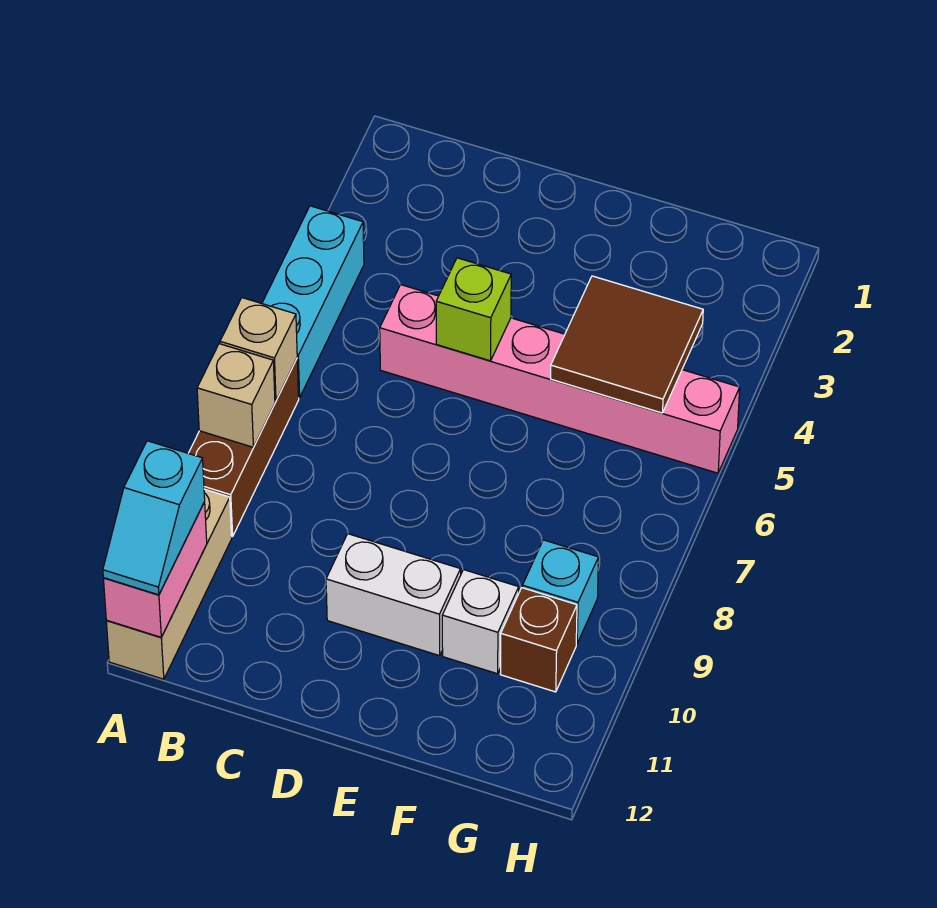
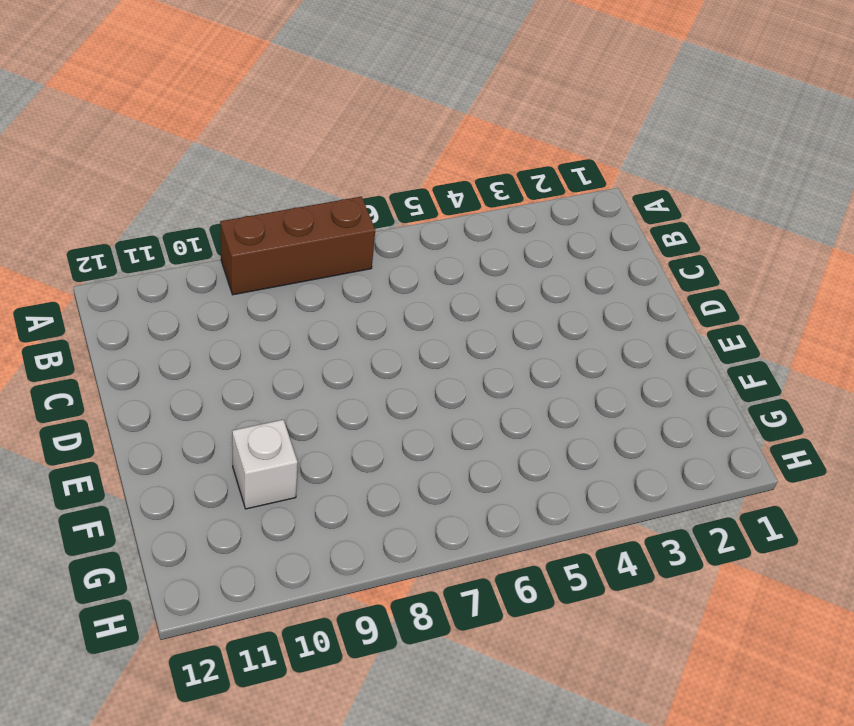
none -> cyan brick A4:A6 level 1
none -> tan brick A10:A12 level 1
none -> pink brick C5:H5 level 1

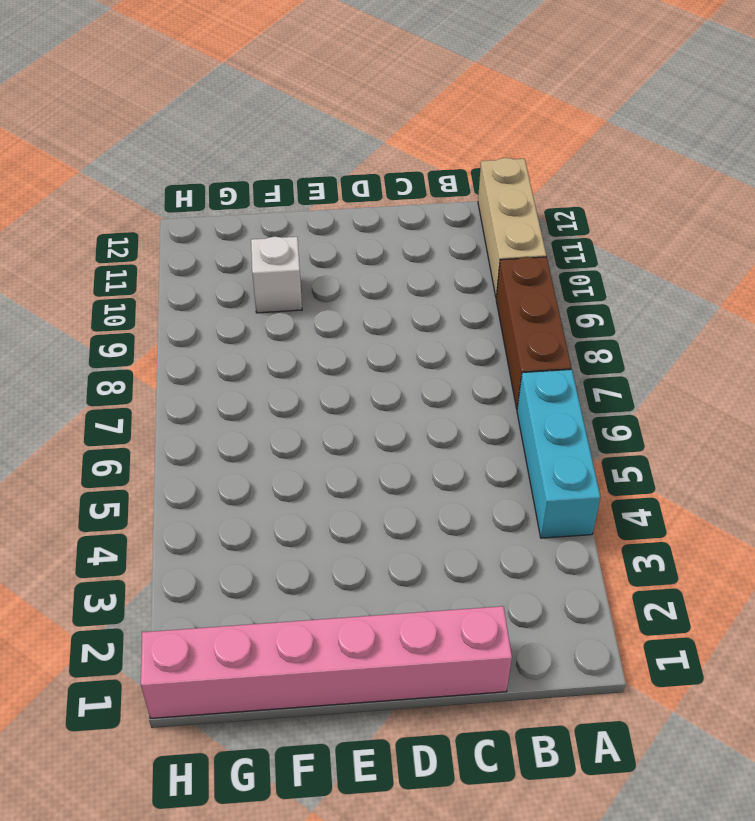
pink brick C1:H1 level 1 -> pink brick C5:H5 level 1
none -> white brick D10:E10 level 1
none -> cyan brick G9 level 1
none -> brown brick G10 level 1

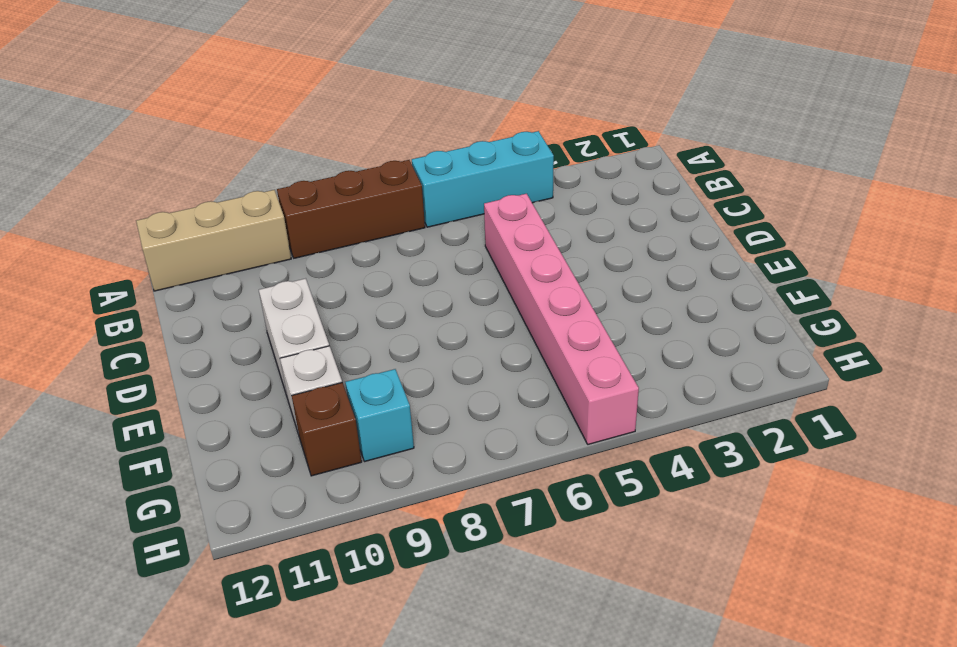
none -> tan brick A7 level 2
none -> tan brick A8 level 2
none -> pink brick A11:A12 level 2

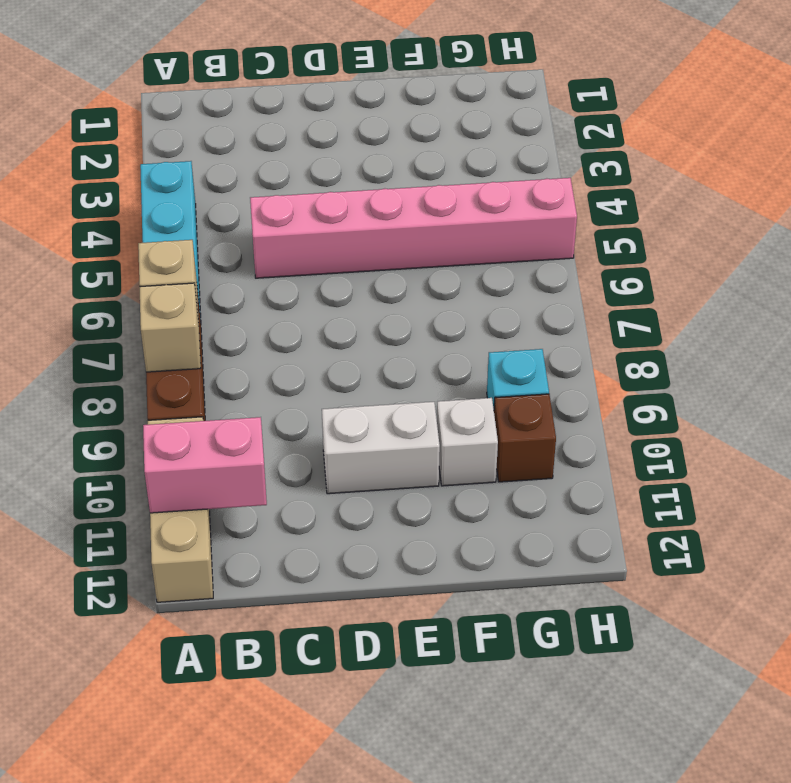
pink brick A11:B11 level 2 -> pink brick A11:A12 level 2
none -> lime brick D5 level 2
none -> brown tile F4:G5 level 2
none -> cyan slope A11:A12 level 3 top 11

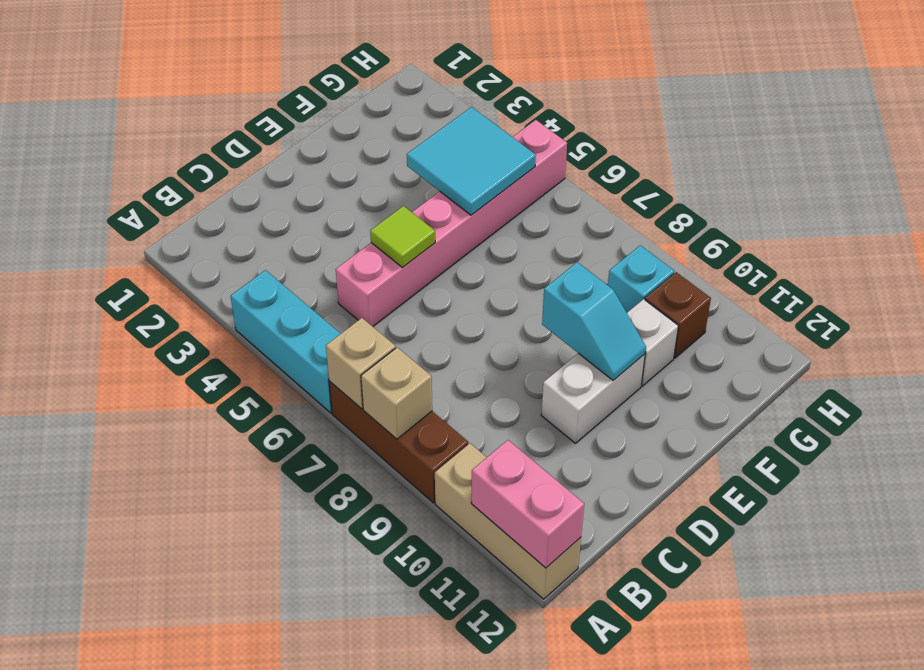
lime tile D5 level 2 -> lime brick D5 level 2
cyan slope E9:E10 level 2 top 9 -> cyan slope A11:A12 level 3 top 11
cyan tile F4:G5 level 2 -> brown tile F4:G5 level 2

